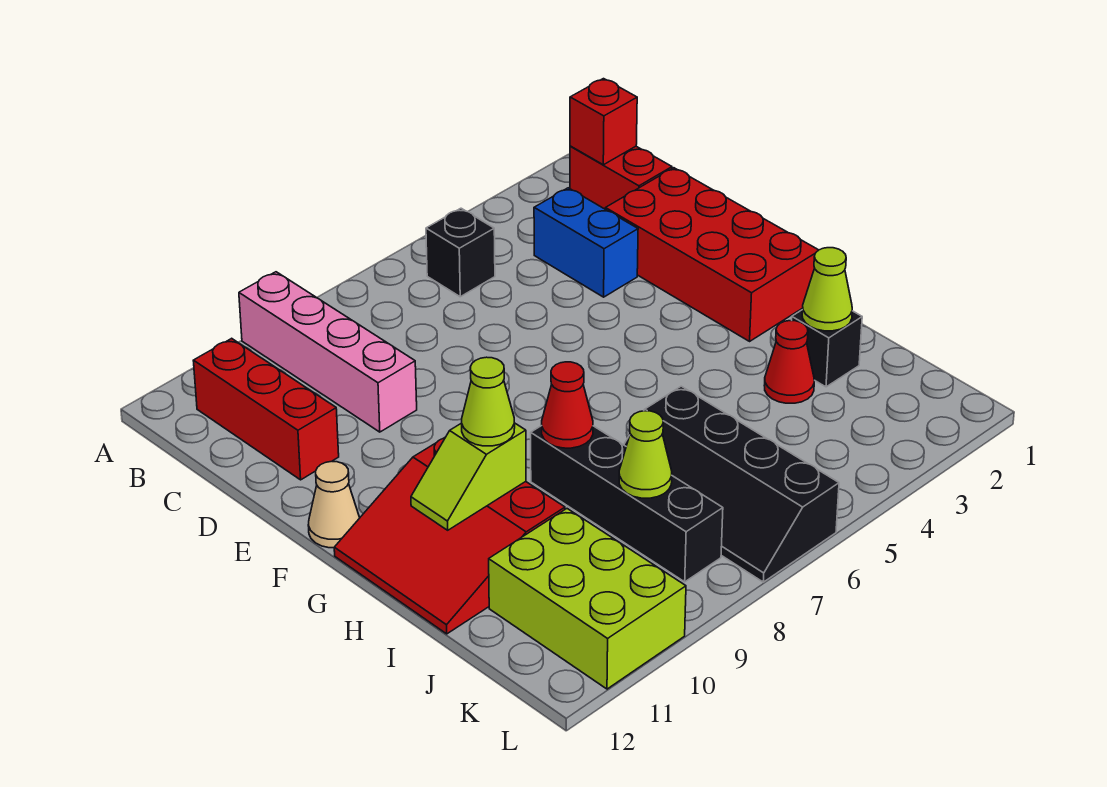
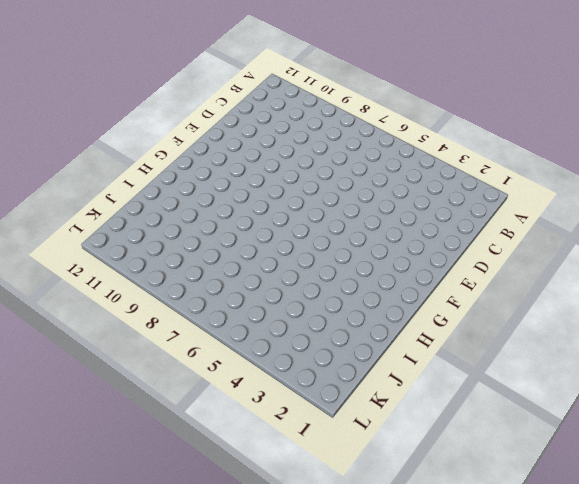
none -> pink brick A9:D9 level 1
none -> red brick B1:C1 level 1
none -> black brick B5 level 1

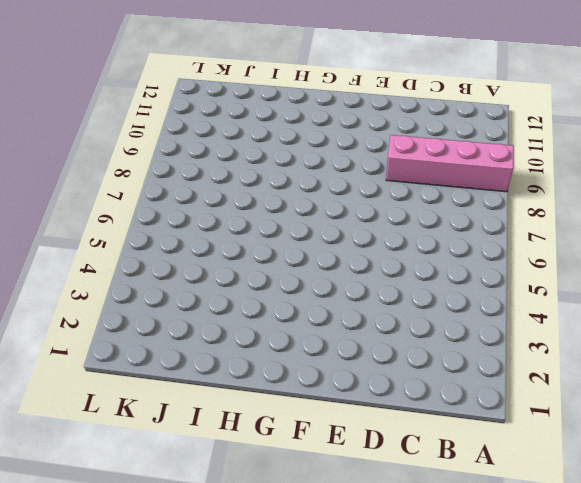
none -> red brick B1:C1 level 1
none -> black brick B5 level 1
none -> red brick B11:D11 level 1

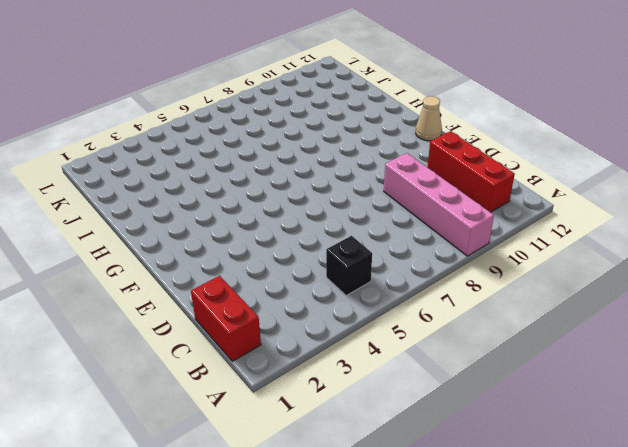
none -> blue brick C3:D3 level 1
none -> red brick D1:G2 level 1
none -> red slope G10:I12 level 1 top 10

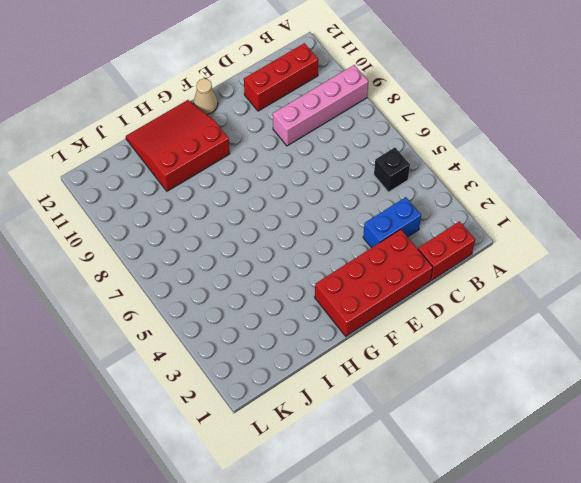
none -> black brick H8:K8 level 1
none -> black brick I2 level 1
none -> red cone I3 level 1

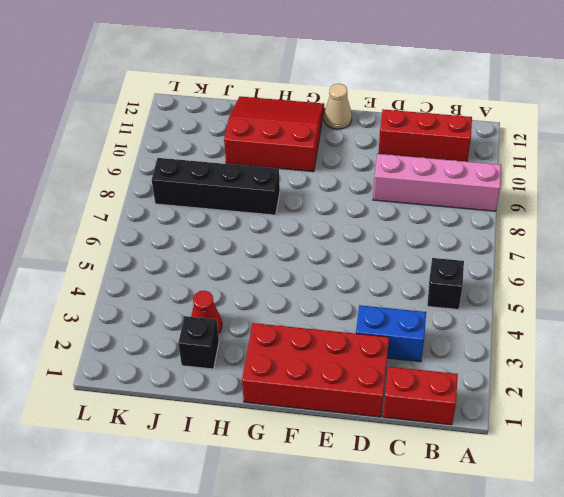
none -> black slope I6:L7 level 1 top 6
none -> lime brick J10:L11 level 1
none -> red brick B1 level 2

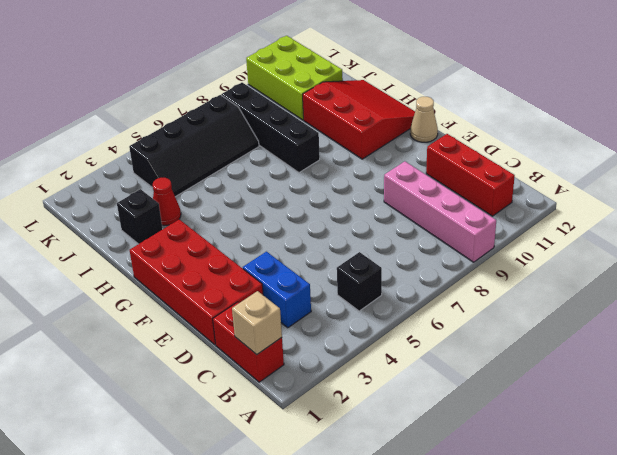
tan brick B1 level 2 -> red brick B1 level 2
black slope J4:K7 level 1 top K -> black slope I6:L7 level 1 top 6
none -> red cone H8 level 2
none -> lime slope H10:H11 level 2 top 10
none -> lime cone I2 level 2

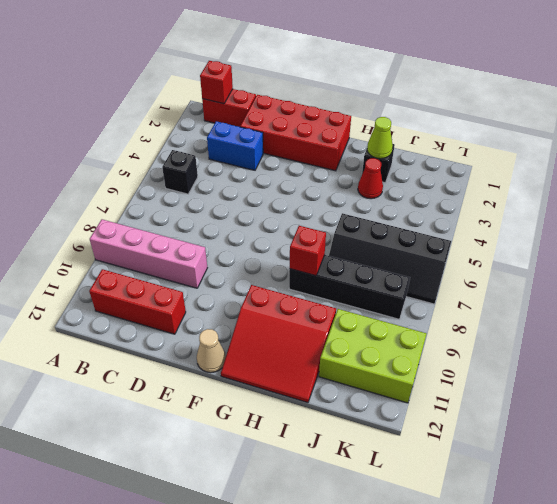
red brick H8 level 2 -> red cone H8 level 2
none -> lime slope H10:H11 level 2 top 10
none -> lime cone J8 level 2
none -> lime cone H10 level 3

